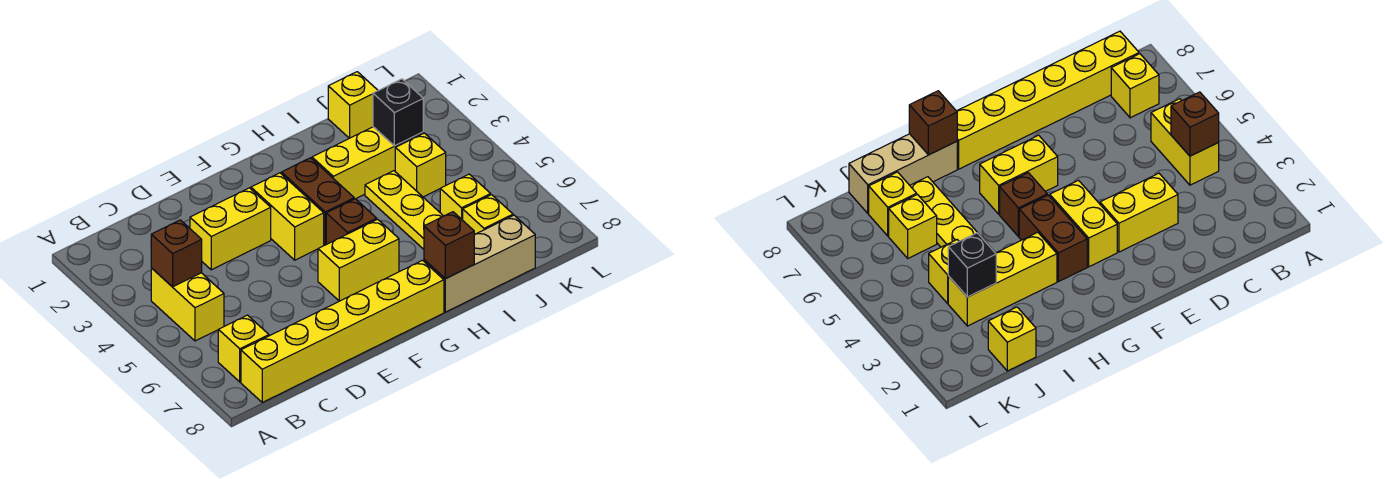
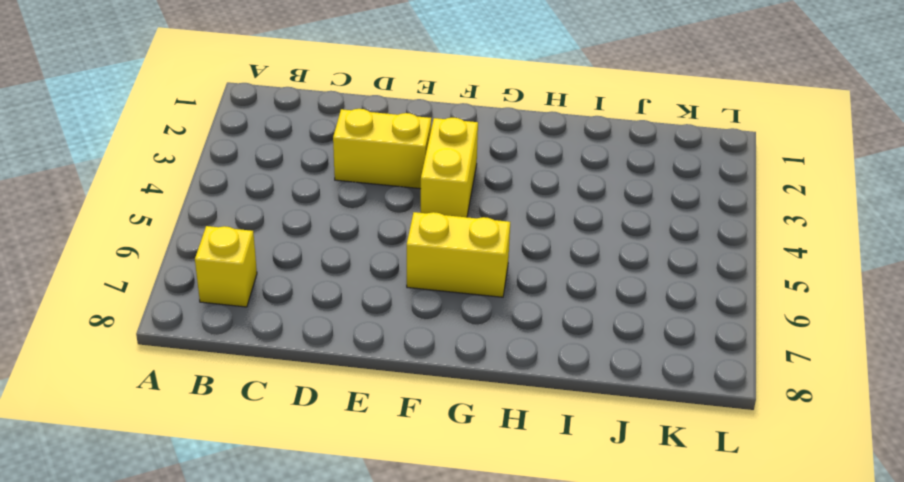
none -> yellow brick B4:B5 level 1
none -> yellow brick B8:G8 level 1
none -> brown brick G3:G4 level 1

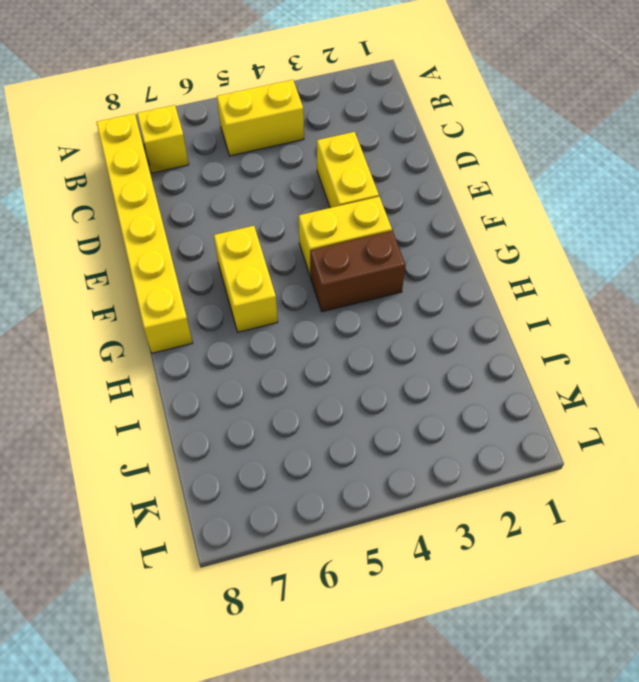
none -> brown brick G5 level 1
none -> yellow brick H3:J3 level 1
none -> tan brick H8:J8 level 1

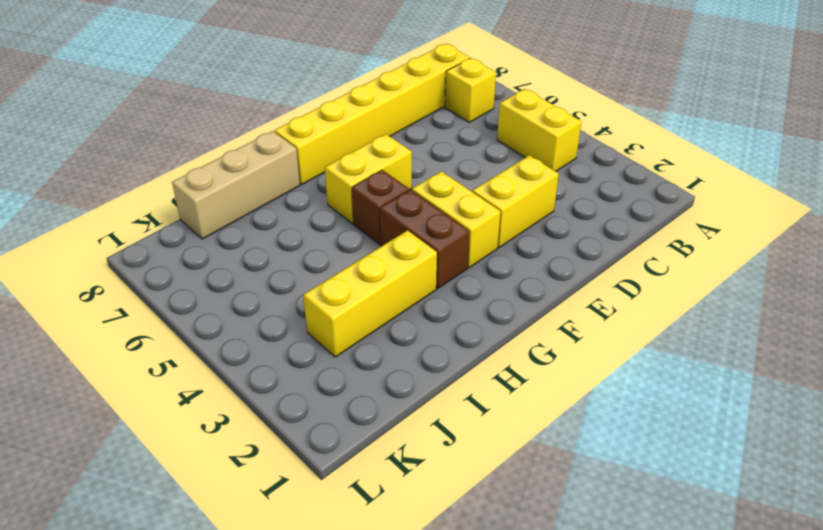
none -> yellow plate I4:I7 level 1
none -> yellow brick J1 level 1
none -> yellow brick J4 level 1

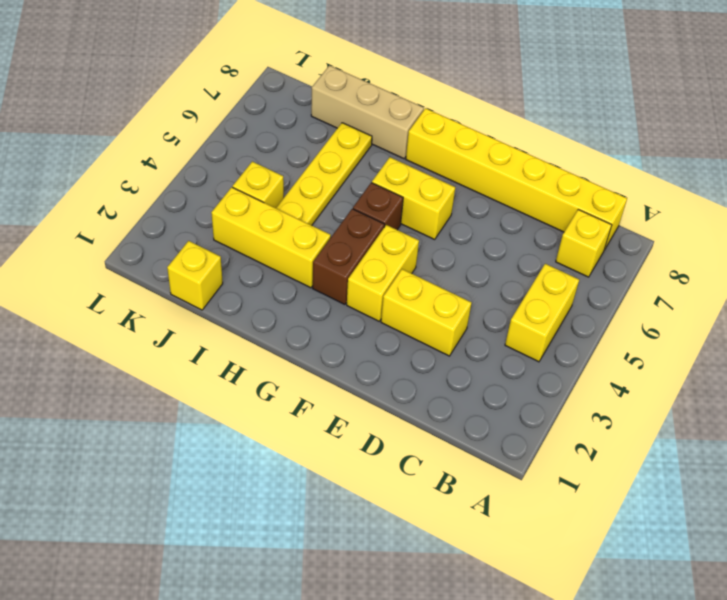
none -> yellow brick J6 level 1
none -> yellow brick J7 level 1
none -> brown brick B4 level 2

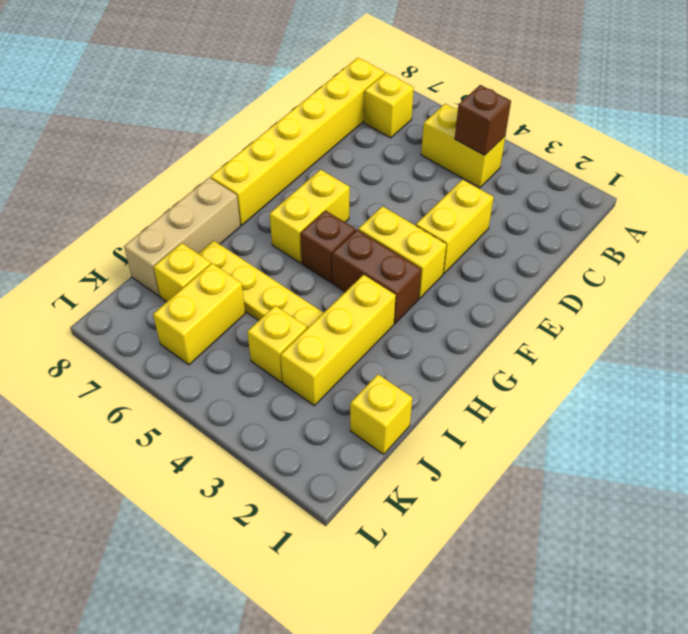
yellow brick J6:K6 level 1 -> yellow brick J6 level 1
none -> brown brick H8 level 2
none -> black brick J3 level 2

